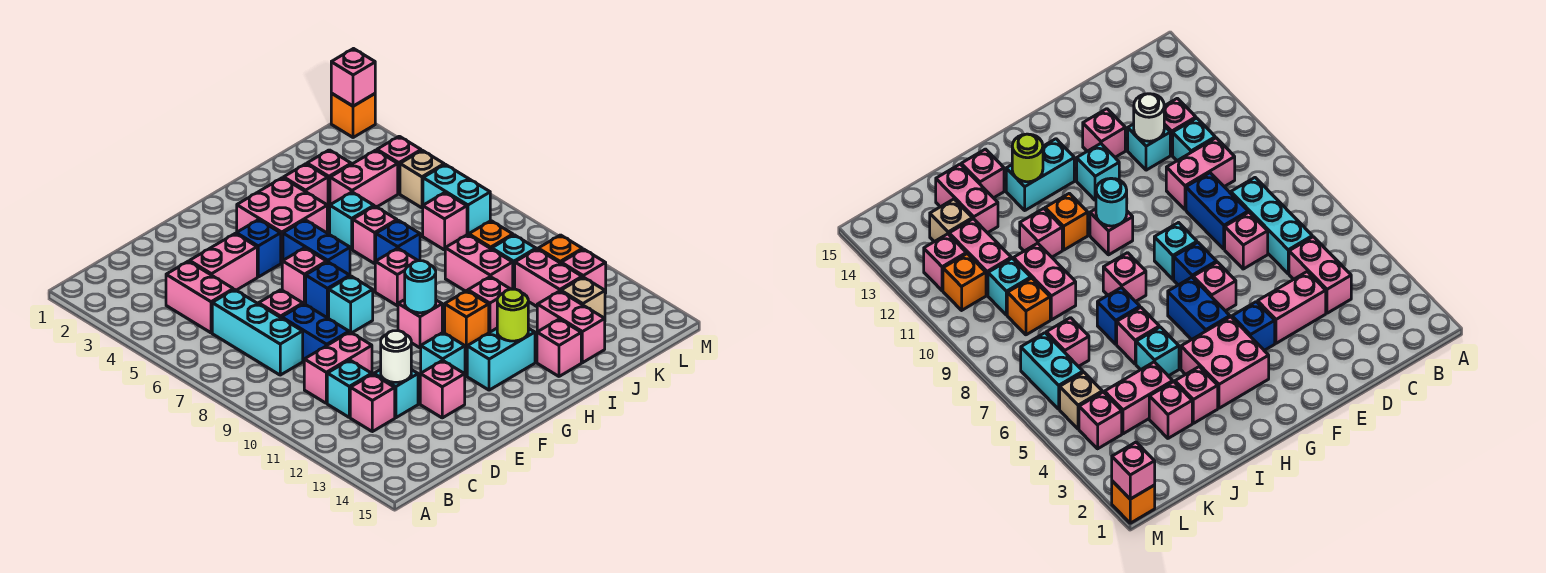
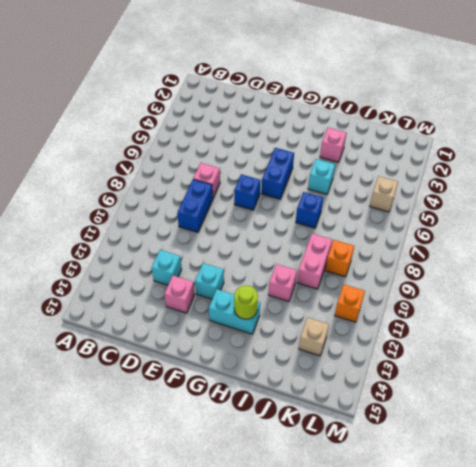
none -> pink brick C4:C5 level 1
none -> cyan brick C6:C8 level 1
none -> pink brick C10:D10 level 1
none -> cyan brick C11 level 1

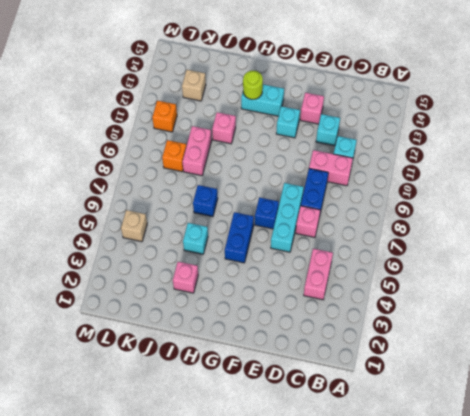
cyan brick E6:E8 level 1 -> cyan brick C6:C8 level 1
none -> pink brick C12 level 1
none -> pink brick D4:E4 level 1
none -> blue brick F4 level 1
none -> pink brick F6 level 1

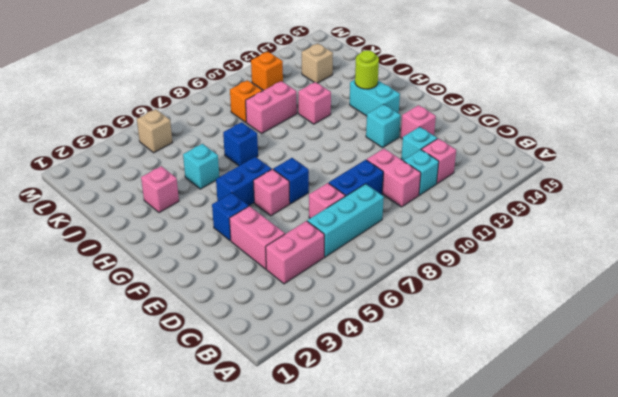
none -> cyan brick F8 level 1
none -> pink brick G3:H4 level 1
none -> pink brick G10 level 1
none -> pink brick H8 level 1

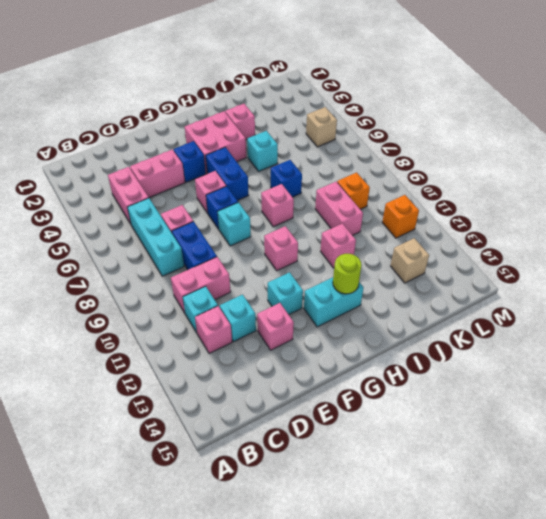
none -> orange brick H11 level 1
none -> pink brick I6 level 1
none -> pink brick I14 level 1
none -> pink brick J3 level 1

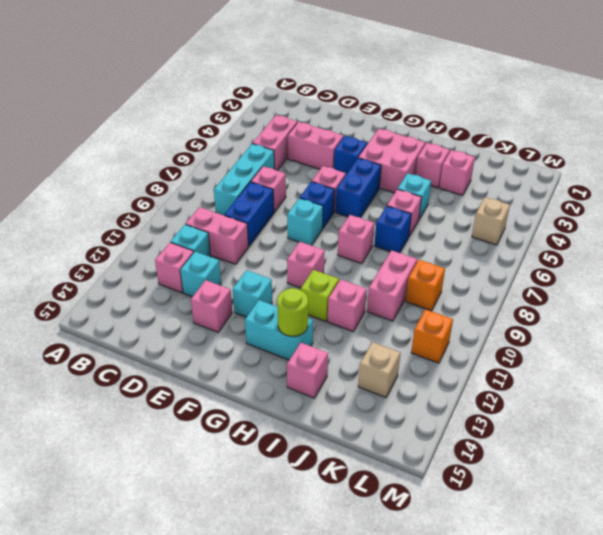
lime brick H11 level 1 -> orange brick H11 level 1
none -> pink brick J4:K4 level 1
none -> pink brick J13:J14 level 1
none -> pink brick K7 level 1
none -> cyan brick K10 level 1

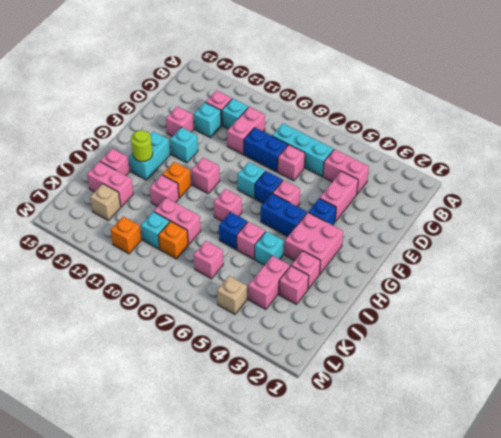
none -> pink brick K11:K12 level 1
none -> pink brick L4 level 1
none -> cyan brick L6:L7 level 1
none -> pink brick L12 level 1

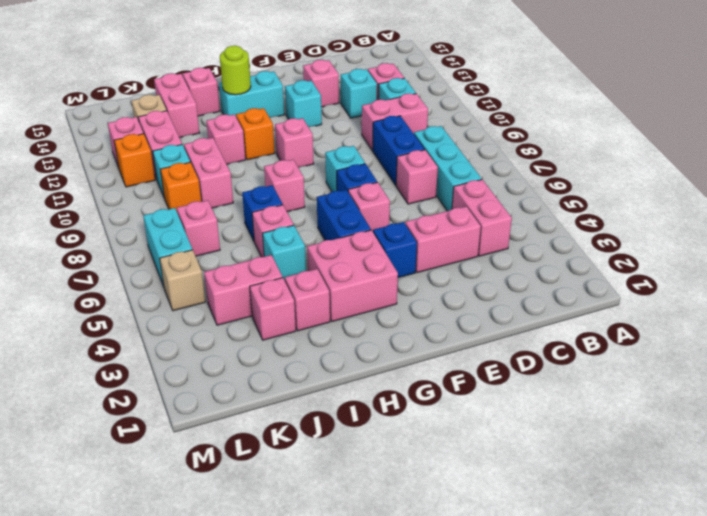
none -> pink brick L4 level 1
none -> orange brick M1 level 1
none -> white round brick D12 level 2
none -> cyan round brick G10 level 2

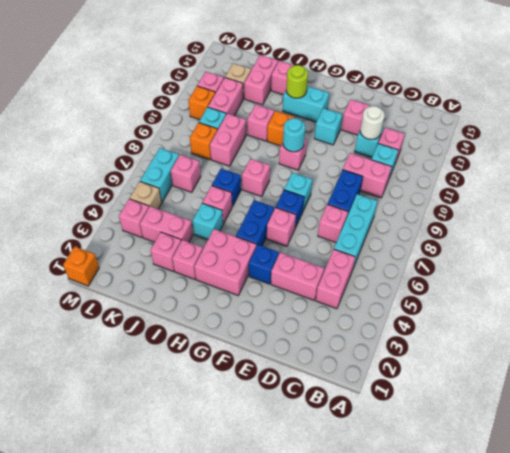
none -> pink brick M1 level 2

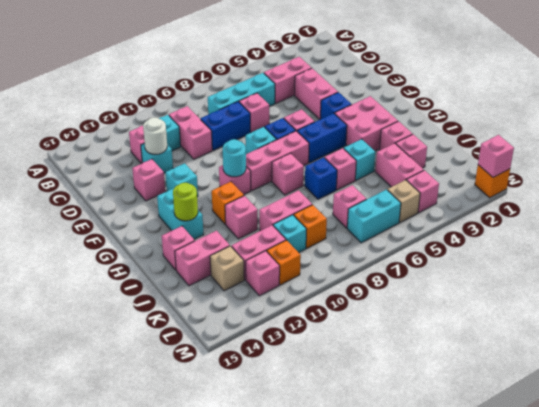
pink brick G7:G9 level 1 -> none

